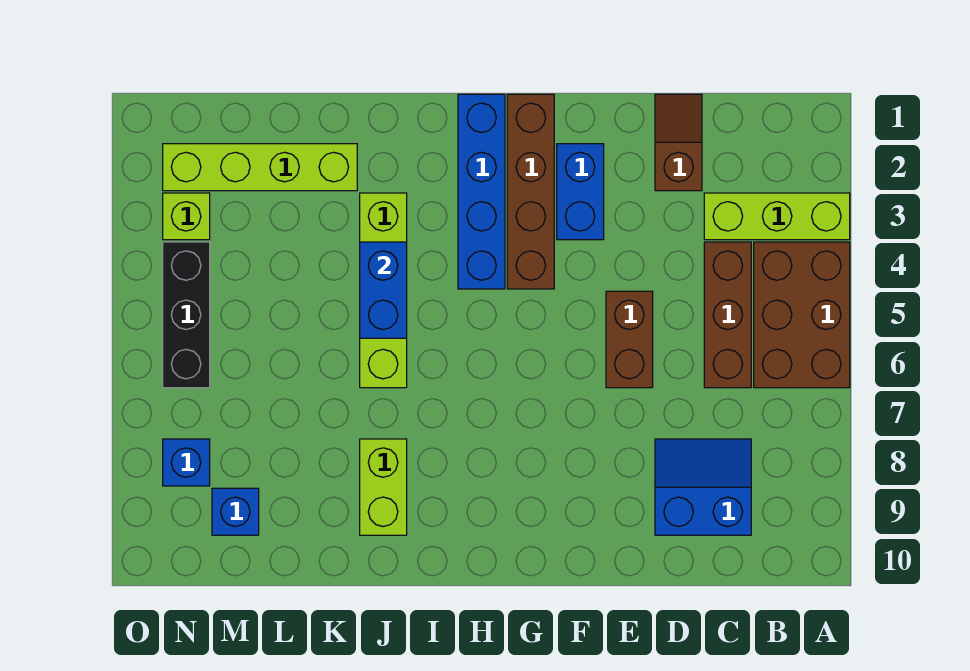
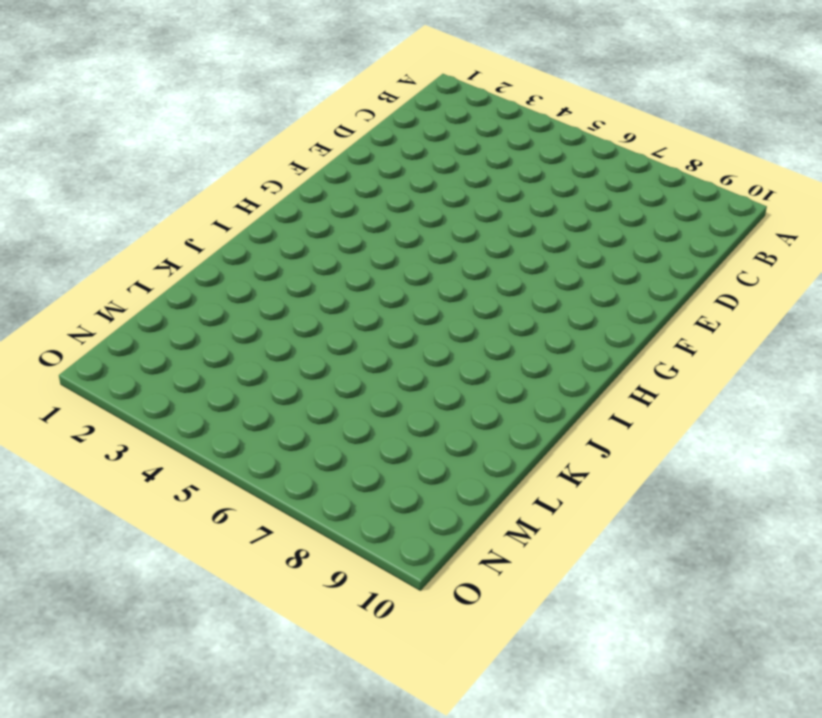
none -> lime brick A3:C3 level 1
none -> brown brick A4:B6 level 1
none -> brown brick C4:C6 level 1

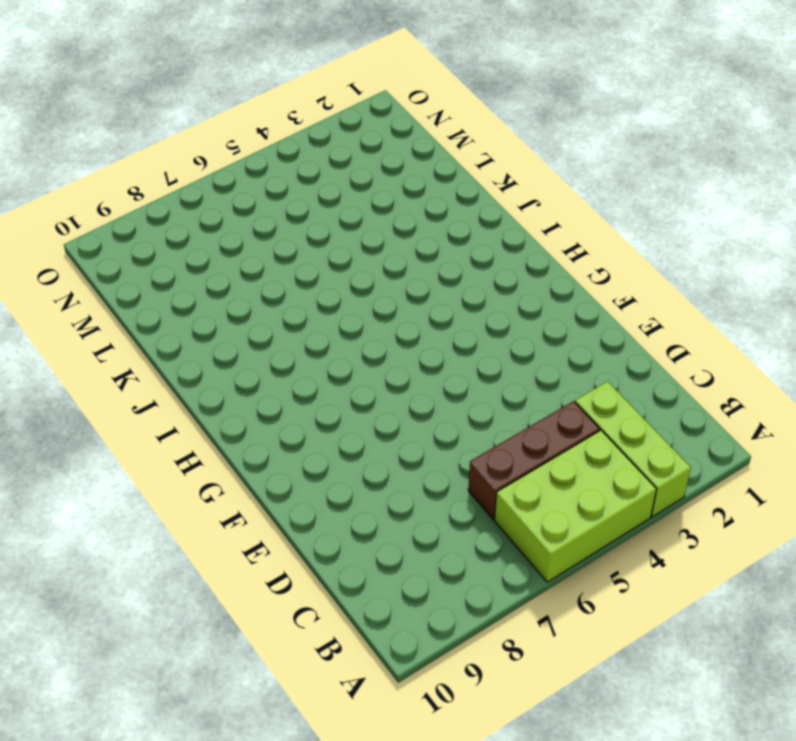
lime brick A4:B6 level 1 -> brown brick A4:B6 level 1
none -> blue slope C8:D9 level 1 top 9
none -> brown slope D1:D2 level 1 top 2
none -> brown brick E5:E6 level 1

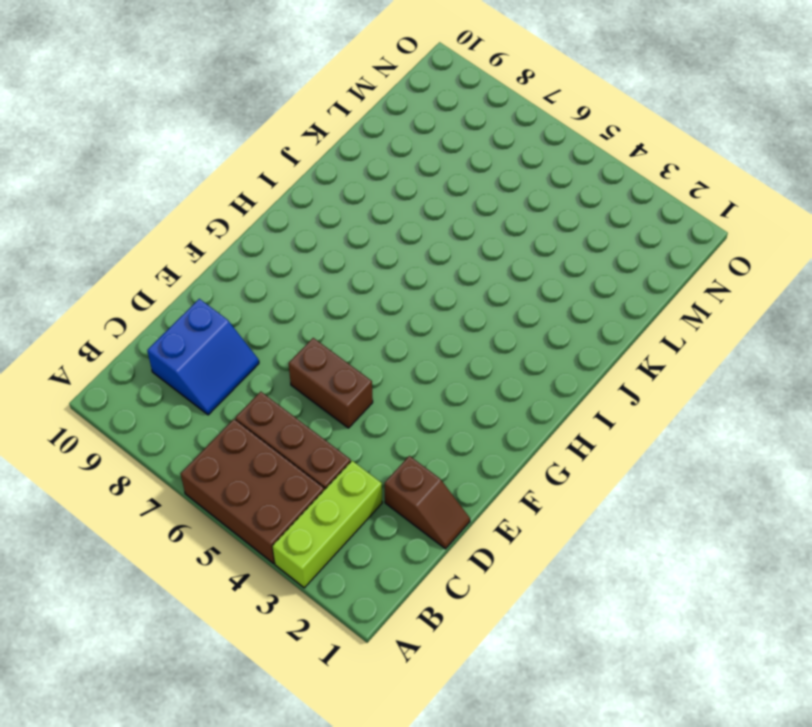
none -> blue brick F2:F3 level 1
none -> brown brick G1:G4 level 1
none -> blue brick H1:H4 level 1

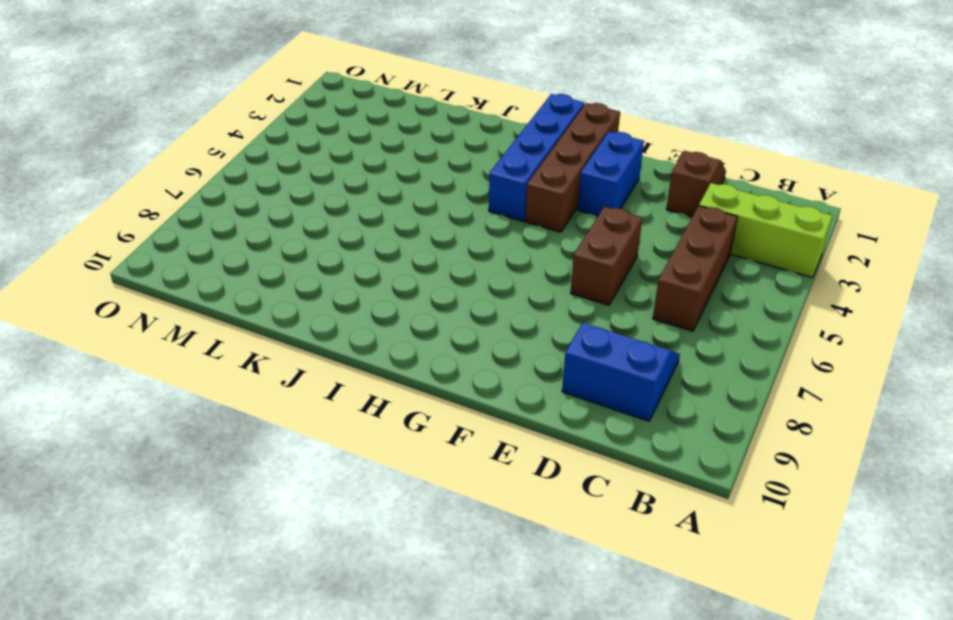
none -> brown brick A4:B6 level 1
none -> lime brick J3:J6 level 1
none -> lime brick J8:J9 level 1

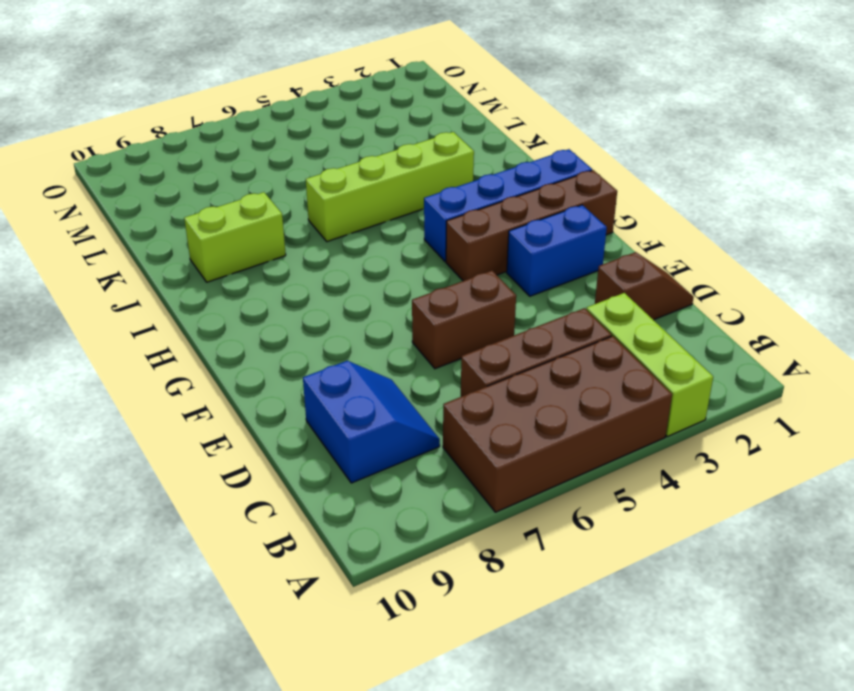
brown brick A4:B7 level 1 -> brown brick A4:B6 level 1
none -> lime brick K2:N2 level 1
none -> blue brick M9 level 1
none -> lime brick N3 level 1

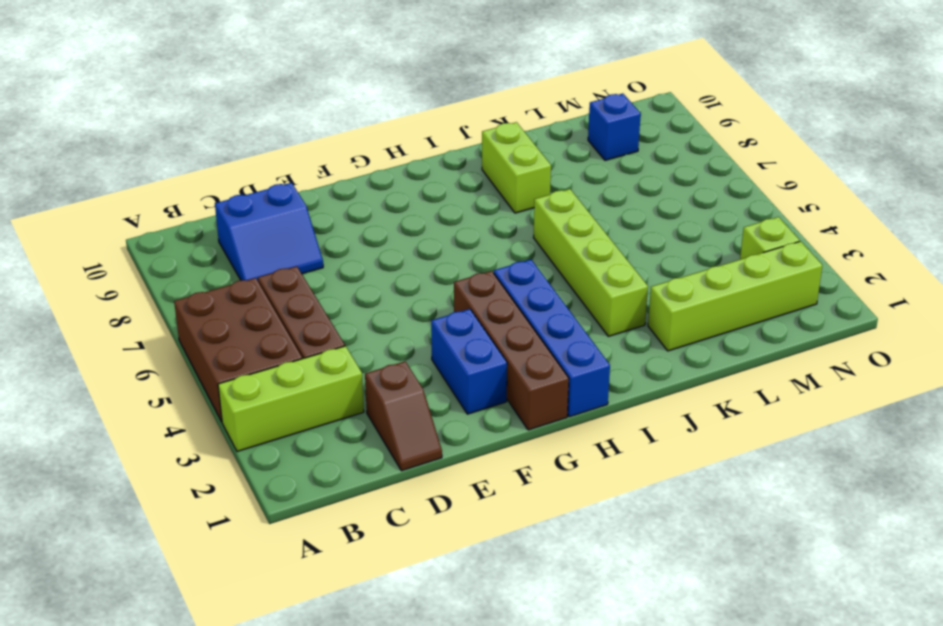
none -> brown brick E5:E6 level 1
none -> black brick N4:N6 level 1
none -> blue brick N8 level 1

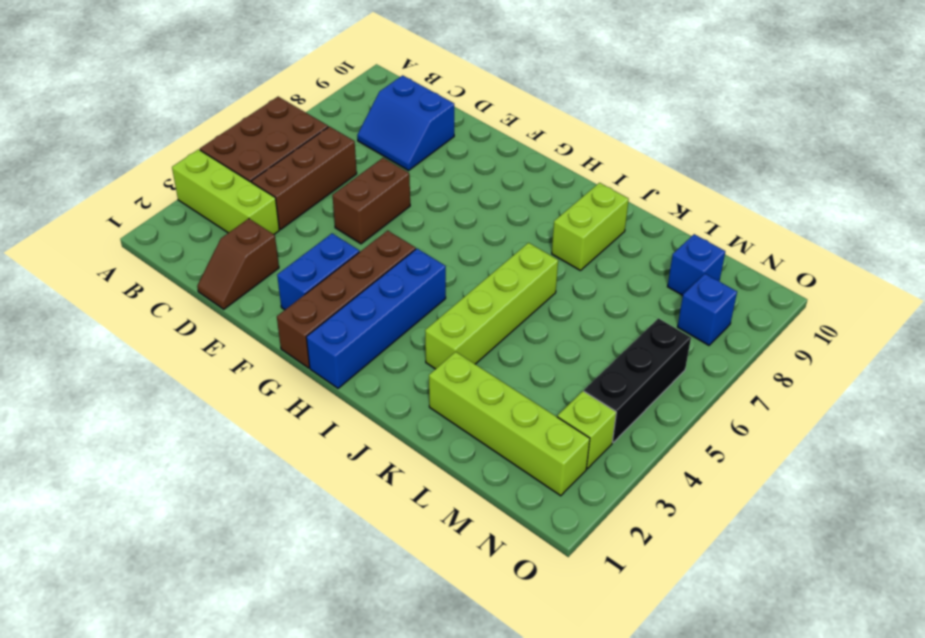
none -> blue brick J4:J5 level 2

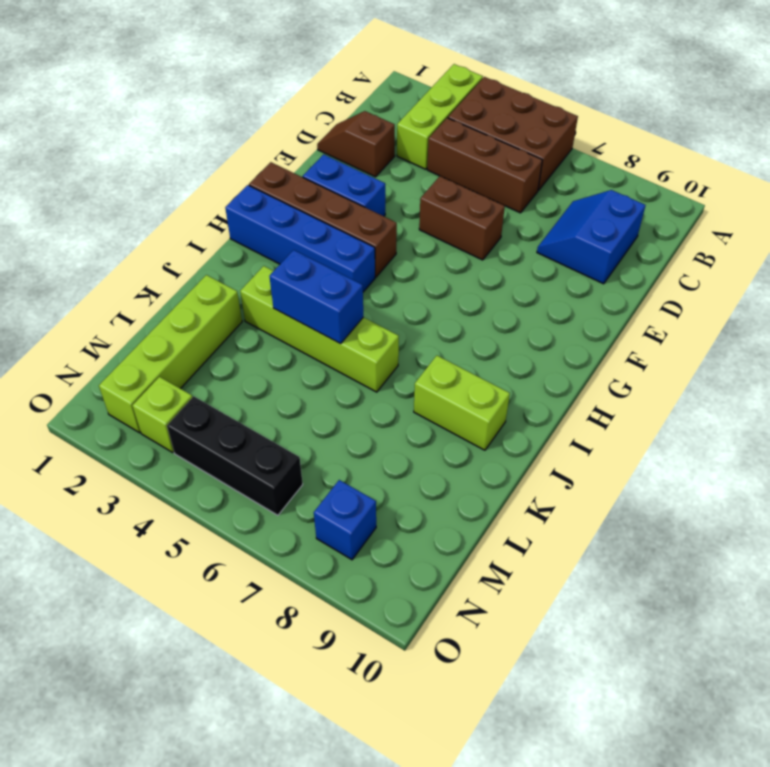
none -> blue brick M9 level 1

